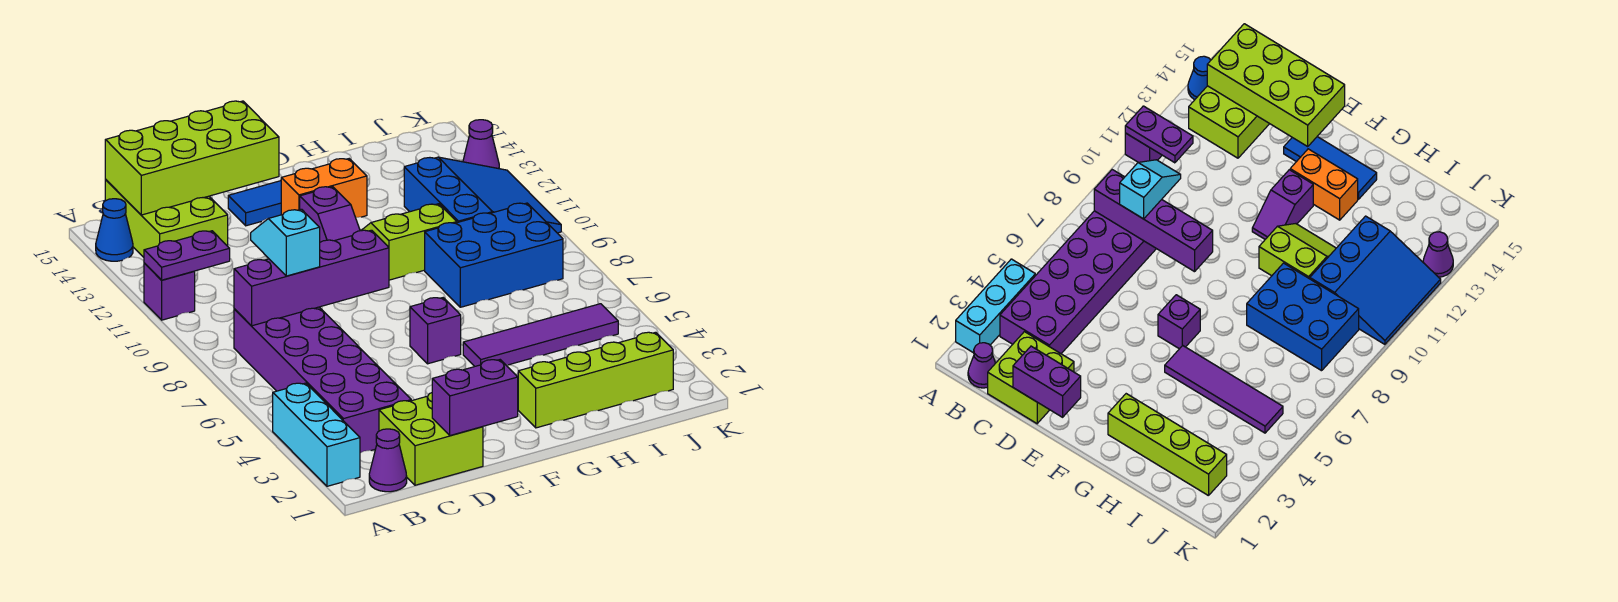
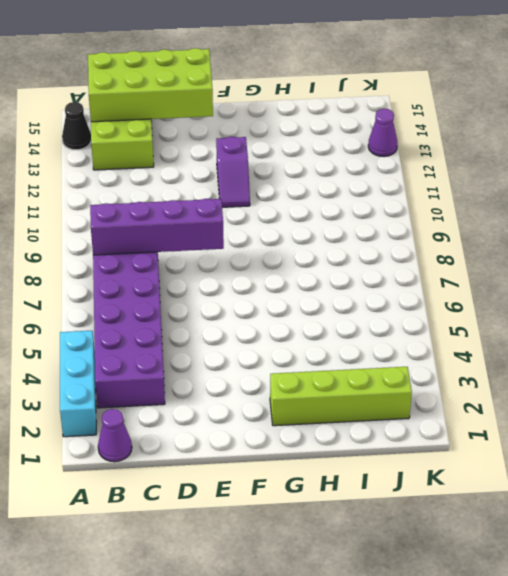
black cone A14 level 1 -> blue cone A14 level 1
none -> purple brick A11 level 1
none -> lime brick C1:D2 level 1
none -> blue tile E14:G14 level 1

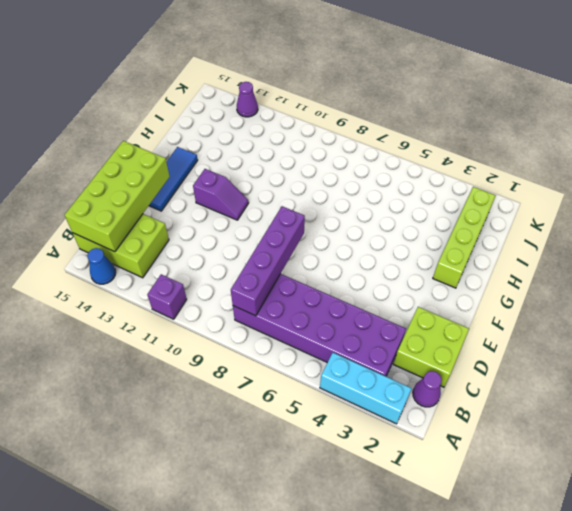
none -> purple brick F6 level 1
none -> orange brick F13:G13 level 1
none -> purple tile G5:J5 level 1

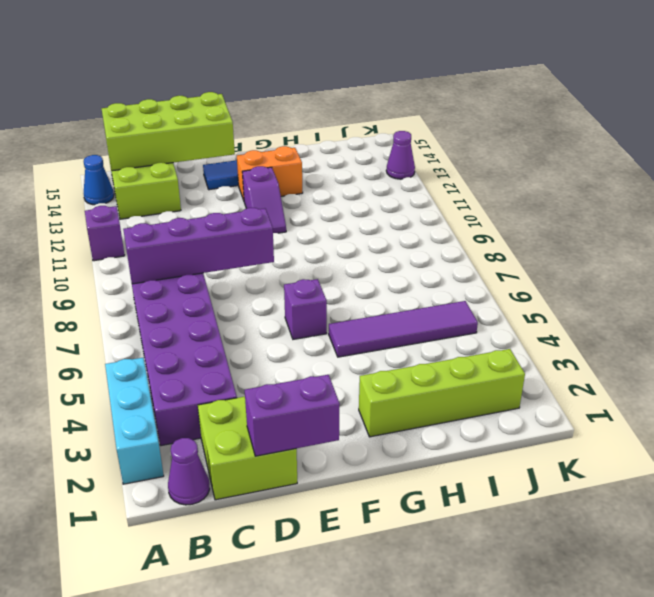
none -> lime slope G10:H11 level 1 top 10
none -> blue brick H8:J9 level 1
none -> blue slope I10:K12 level 1 top I

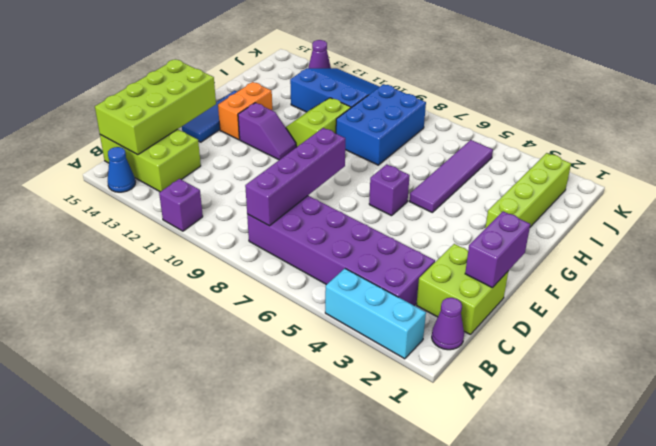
none -> purple plate A11:B11 level 2
none -> cyan slope C8:C9 level 3 top 8

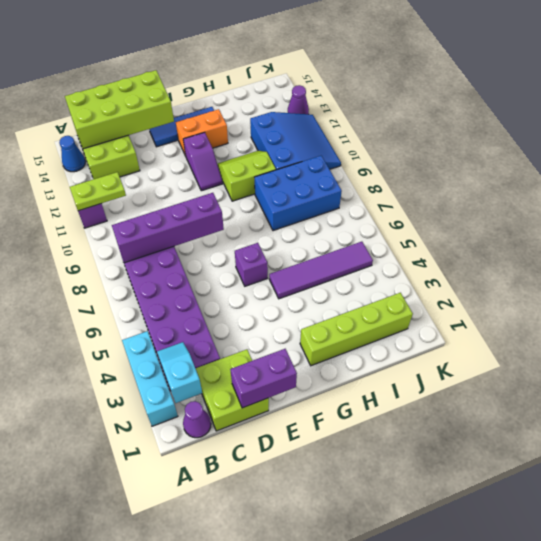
lime plate A11:B11 level 2 -> purple plate A11:B11 level 2
cyan slope B2:B3 level 2 top 2 -> cyan slope C8:C9 level 3 top 8

